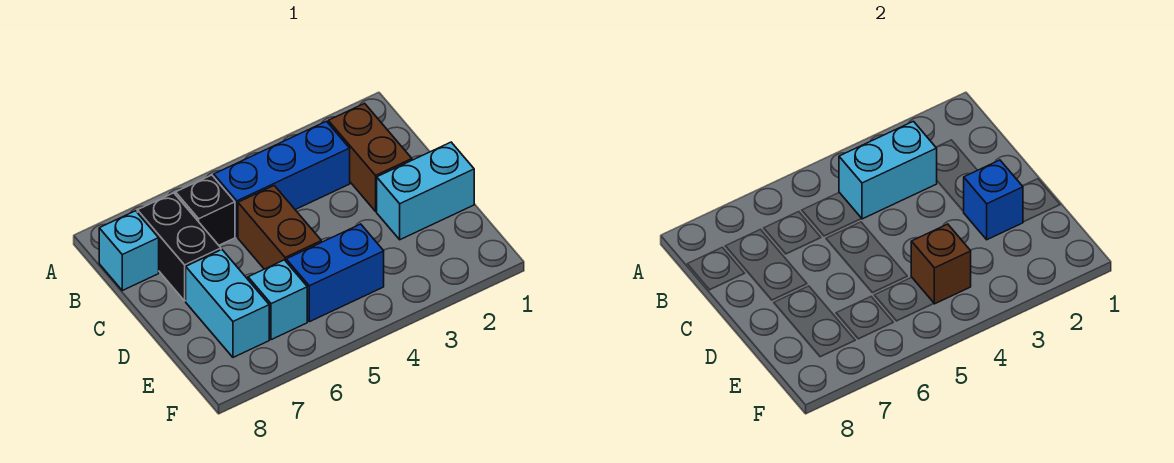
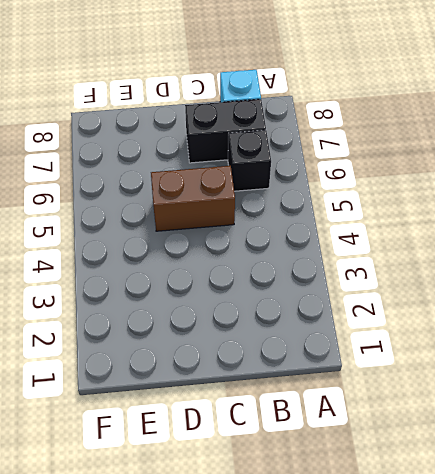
none -> brown brick B2:C2 level 1
none -> blue brick B3:B5 level 1
none -> cyan brick D1:D2 level 1

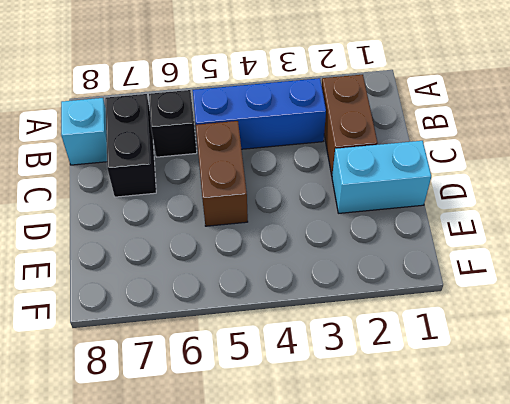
none -> cyan brick D7:E7 level 1
none -> blue brick E4:E5 level 1
none -> cyan brick E6 level 1

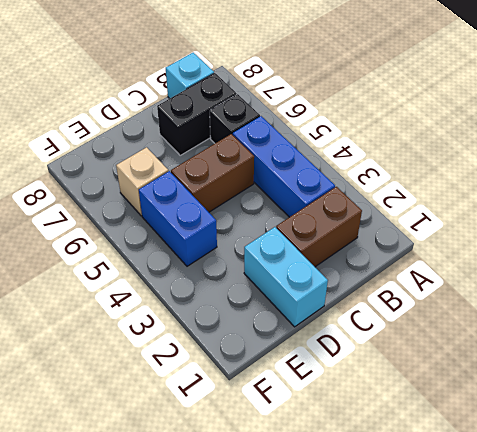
tan brick E6 level 1 -> cyan brick E6 level 1
none -> cyan brick D7:E7 level 1
none -> cyan brick B3:B4 level 2
none -> blue brick D2 level 2

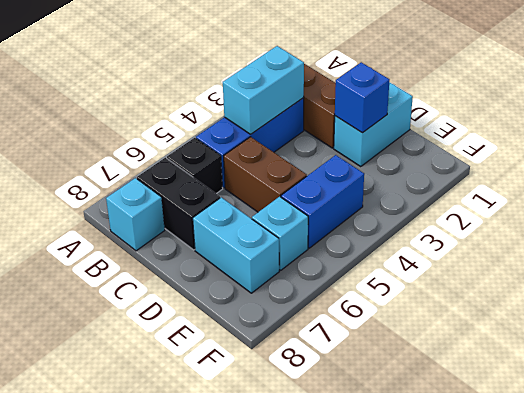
none -> brown brick E4 level 2

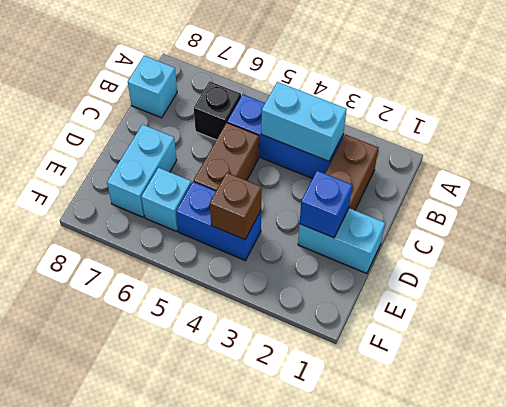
none -> black brick B7:C7 level 1

